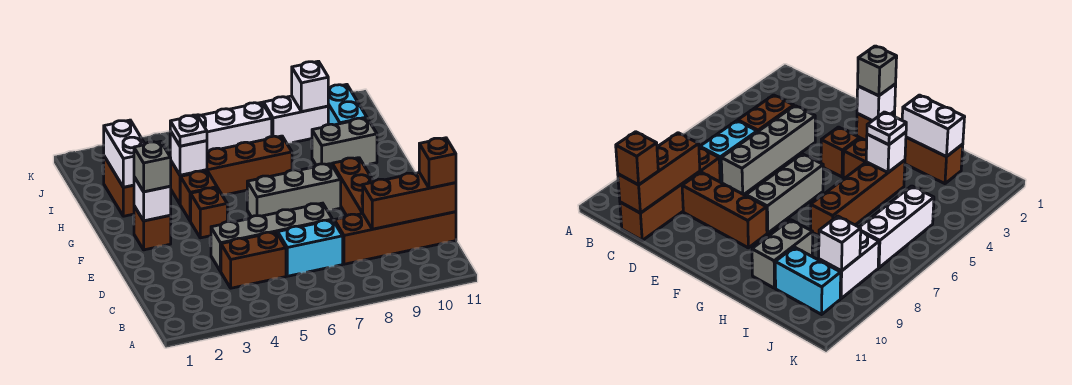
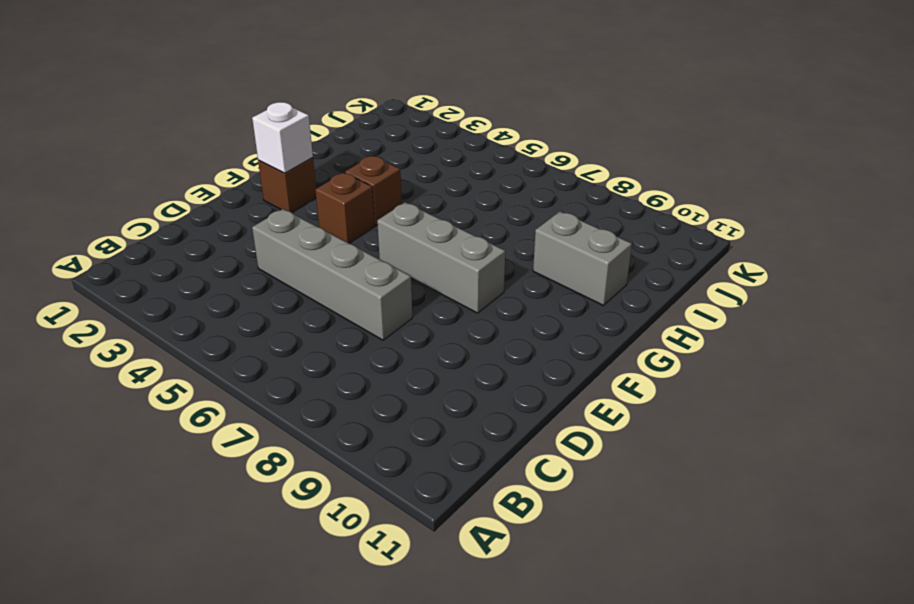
none -> brown brick C4:C5 level 1
none -> cyan brick C6:C7 level 1
none -> brown brick C8:C11 level 1

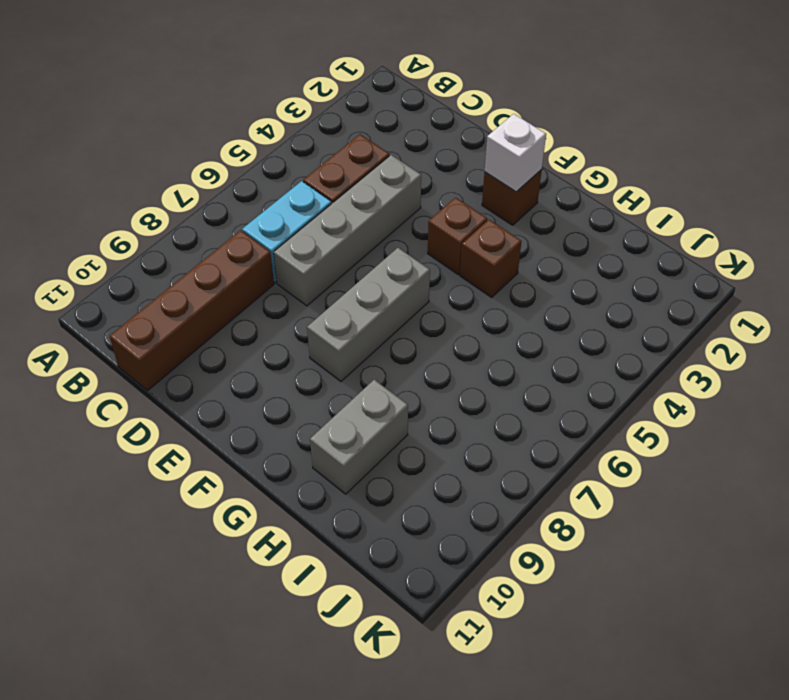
none -> brown brick D9:F9 level 1
none -> brown brick H2:I2 level 1
none -> brown brick H4:H7 level 1

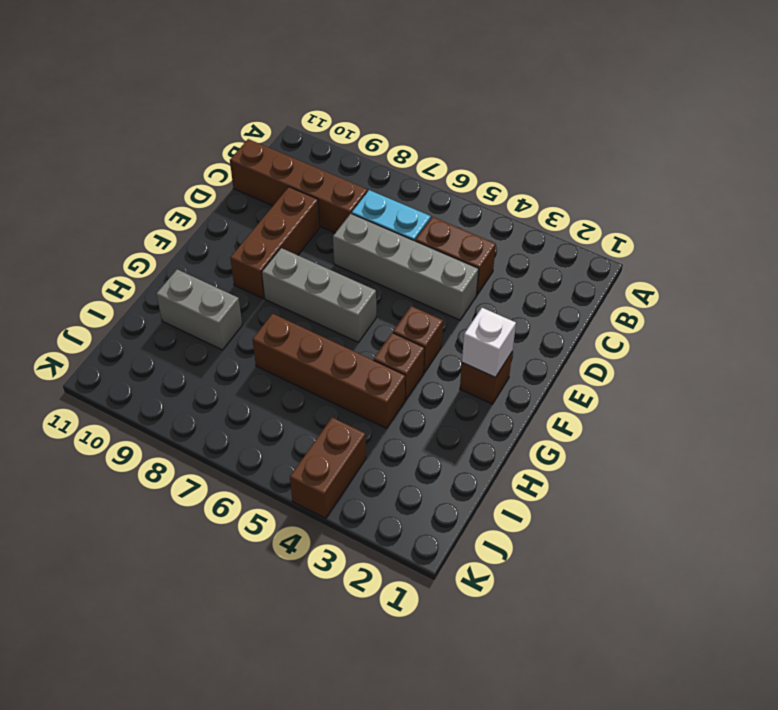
brown brick J4:K4 level 1 -> brown brick H2:I2 level 1
none -> cyan brick I10:J10 level 1
none -> white brick J5:J7 level 1
none -> white brick J8:J9 level 1

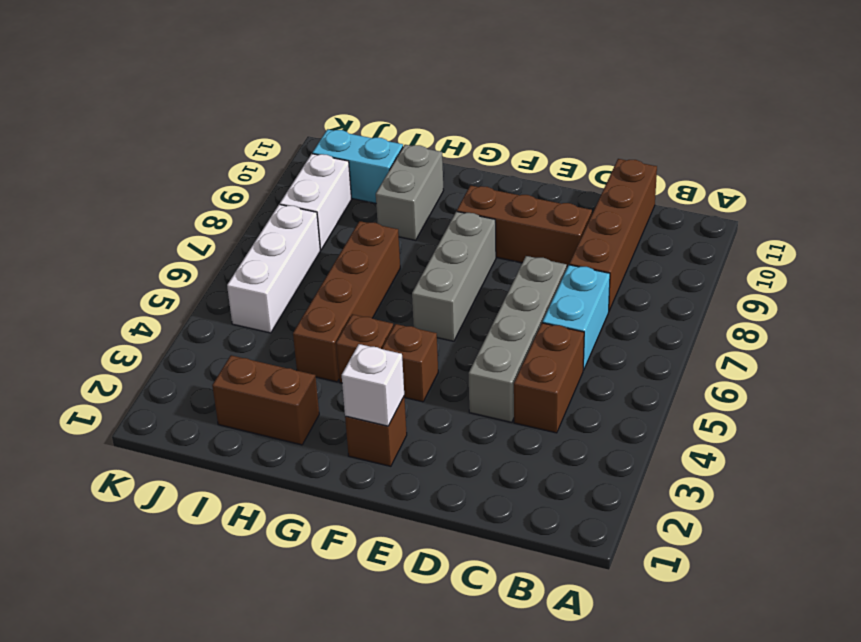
none -> brown brick C9:C11 level 2
none -> white brick H2:I2 level 2
none -> white brick H4 level 2

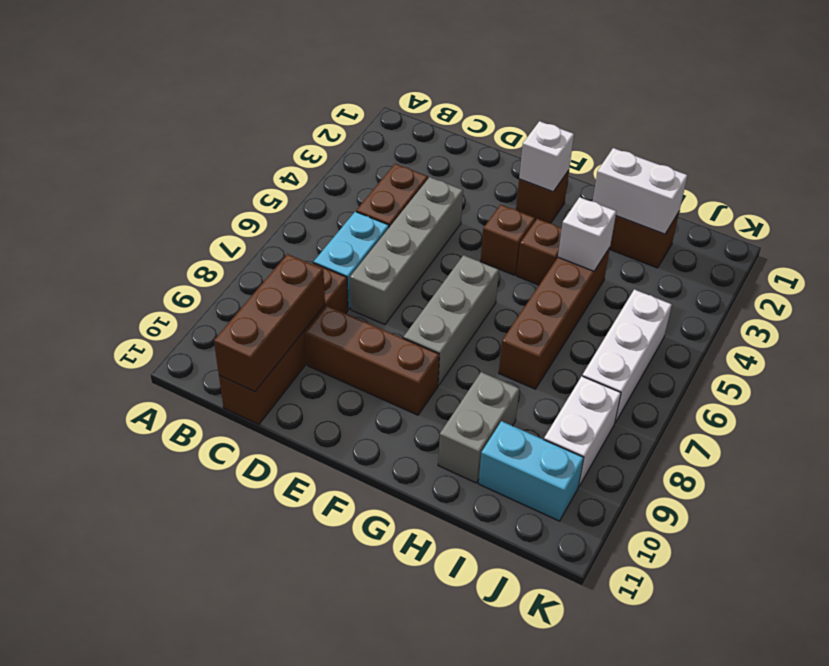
none -> white brick J9 level 2
none -> brown brick C11 level 3
none -> grey brick F2 level 3

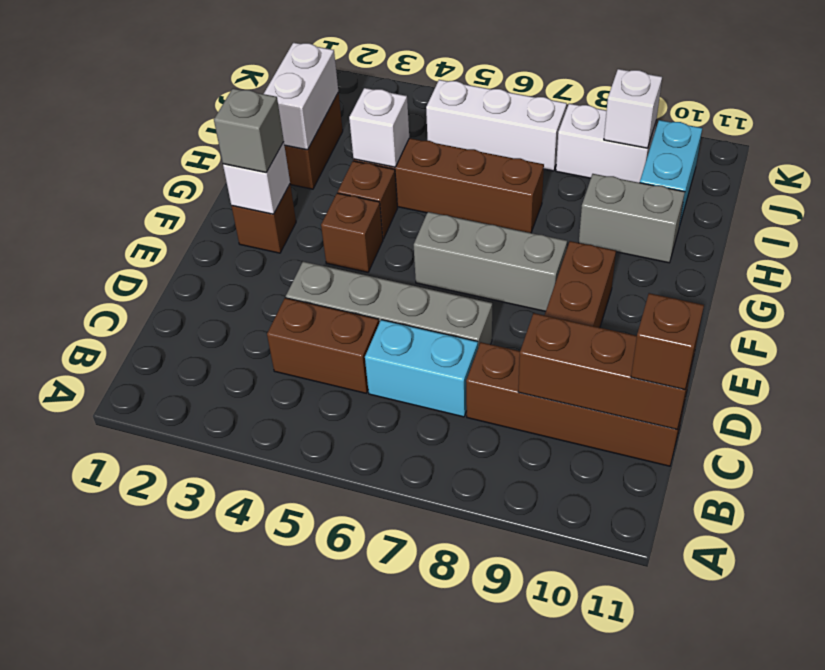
none -> white plate H4 level 3

